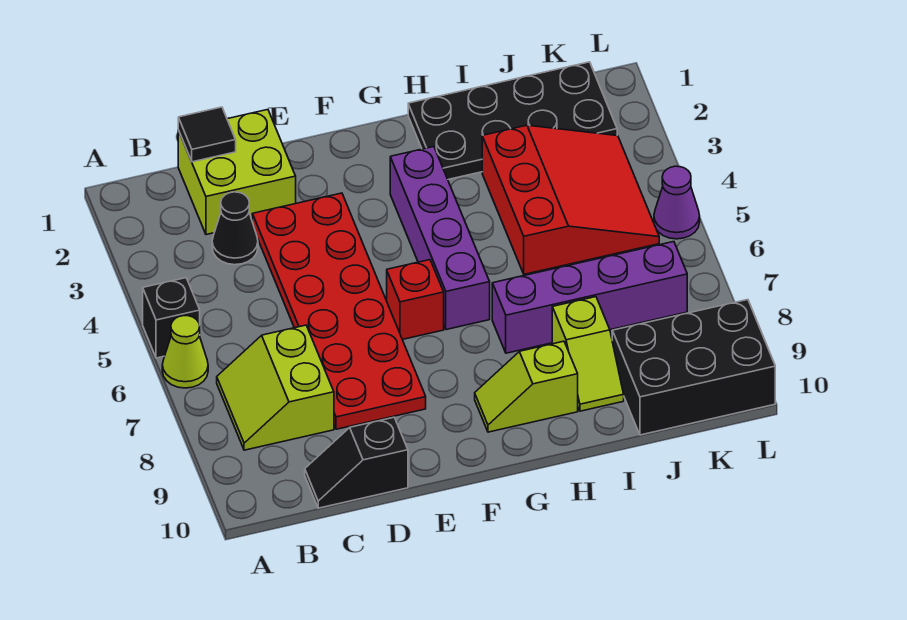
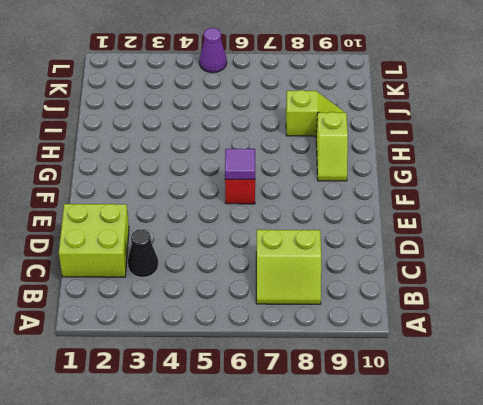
purple tile F6 level 2 -> none
none -> black brick A5 level 1
none -> lime cone A6 level 1
none -> black slope C10:D10 level 1 top D

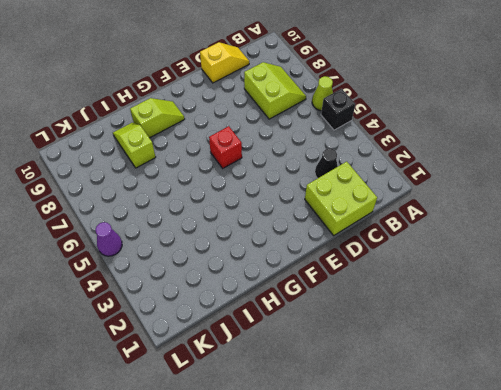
yellow slope C10:D10 level 1 top D -> black slope C10:D10 level 1 top D
none -> red plate D3:E8 level 1
none -> purple brick G3:G6 level 1
none -> black plate H1:K2 level 1

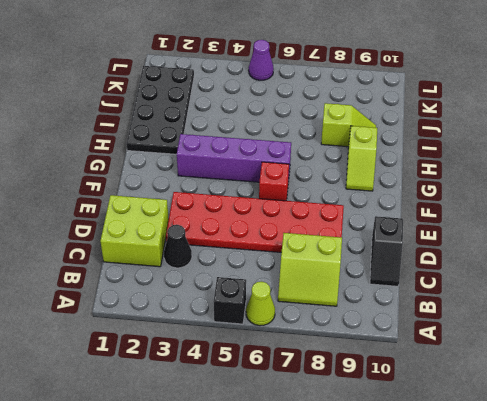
none -> purple brick H7:K7 level 1
none -> red slope I3:K5 level 1 top I
none -> black brick J9:L10 level 1

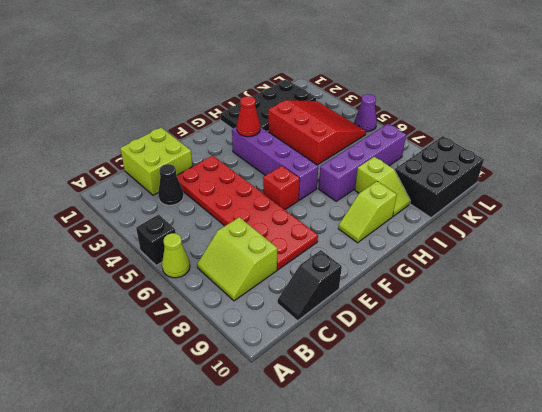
red cone G3 level 2 -> none
none -> black tile C1 level 2

